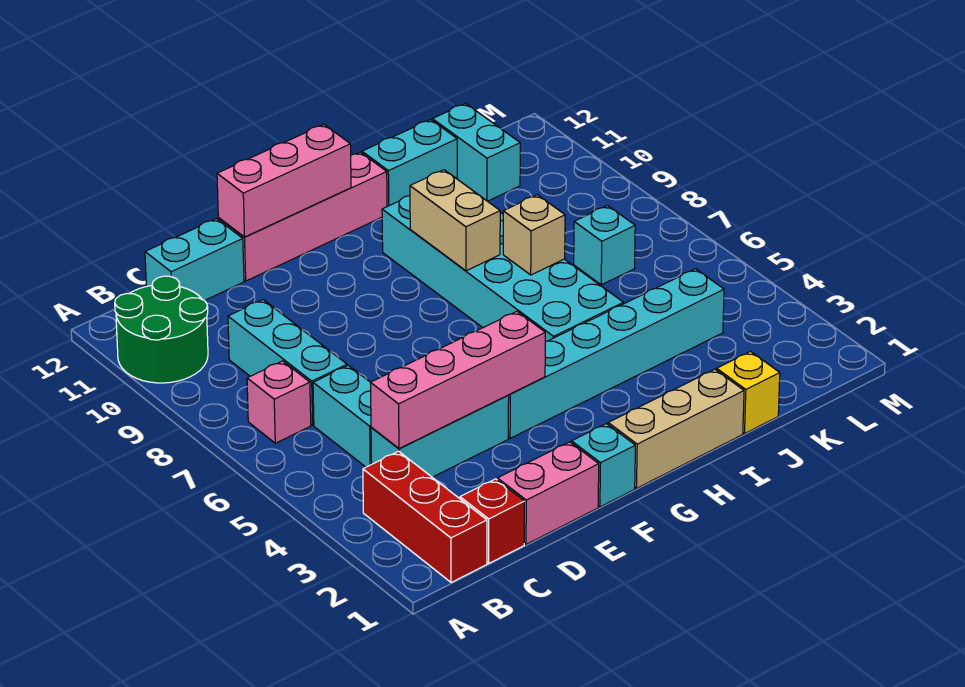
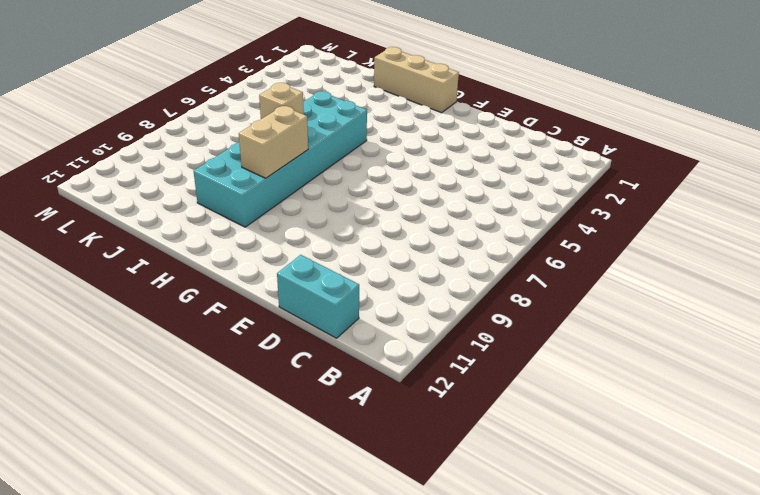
none -> green round brick A10:B11 level 1
none -> red brick B1:B3 level 1
none -> pink brick B7 level 1

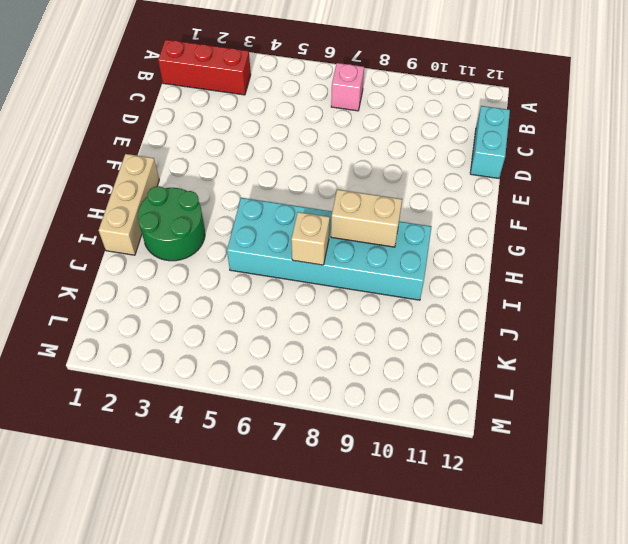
green round brick H2:I3 level 1 -> green round brick A10:B11 level 1
none -> red brick C1 level 1
none -> cyan brick C4:E4 level 1
none -> cyan brick C5:C6 level 1

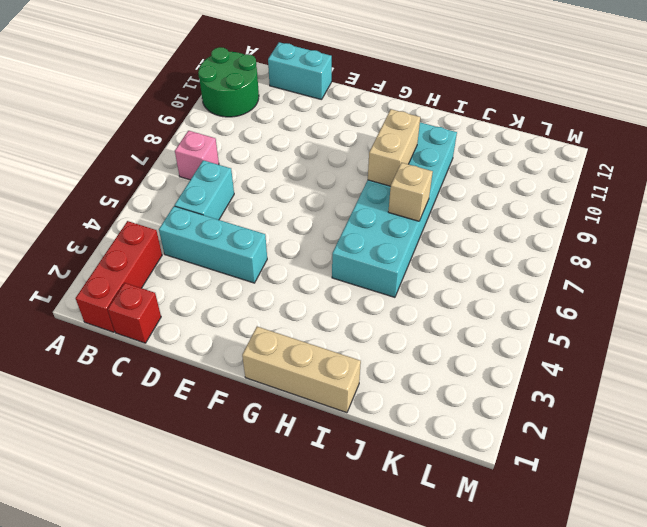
none -> cyan brick C7:C9 level 1
none -> pink brick D1:E1 level 1
none -> pink brick E12:H12 level 1

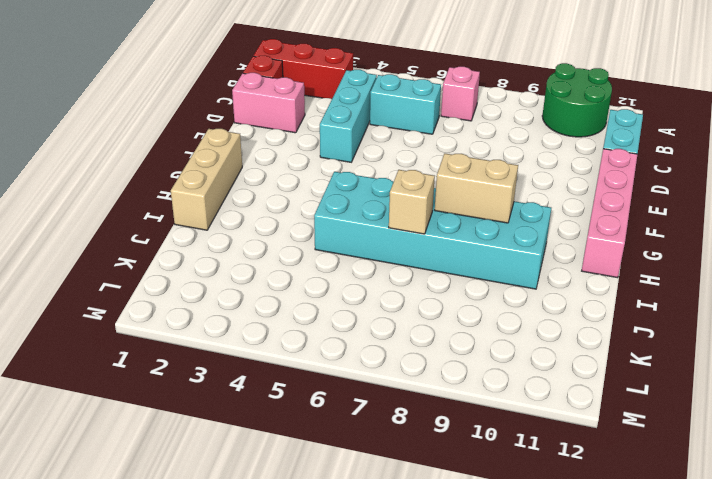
pink brick D1:D2 level 1 -> pink brick D1:E1 level 1
none -> cyan brick C7:C9 level 1
none -> cyan brick F1 level 1
none -> cyan brick F4:K4 level 1

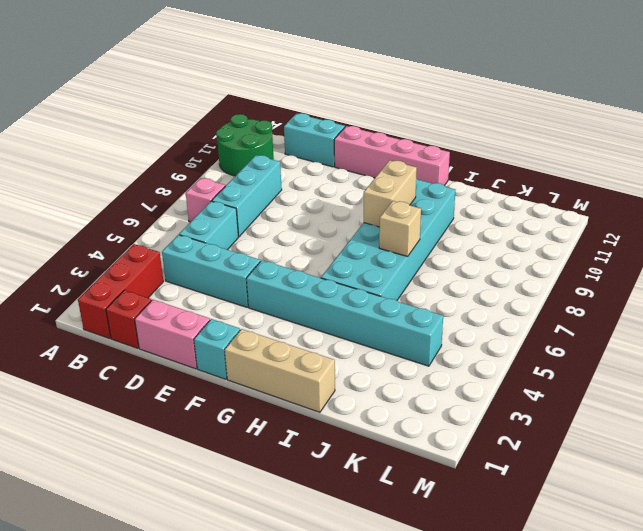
none -> cyan brick I12:J12 level 1
none -> yellow brick J1 level 1
none -> cyan brick K7 level 1

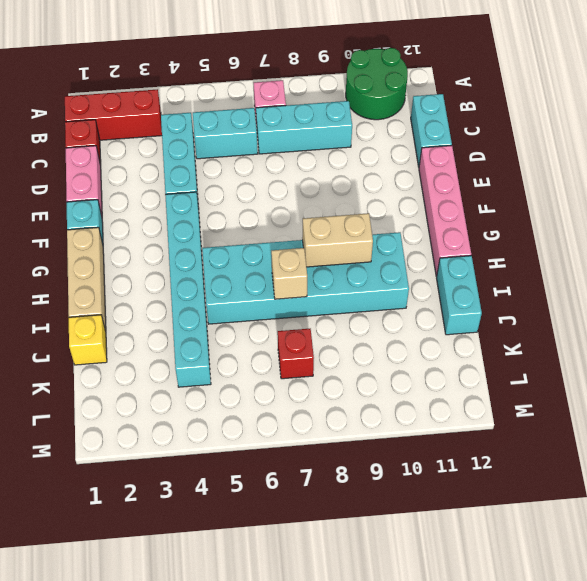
red brick K7 level 1 -> cyan brick K7 level 1
none -> cyan brick K11:K12 level 1
none -> pink brick C4:F4 level 2
none -> pink brick E12:G12 level 2

